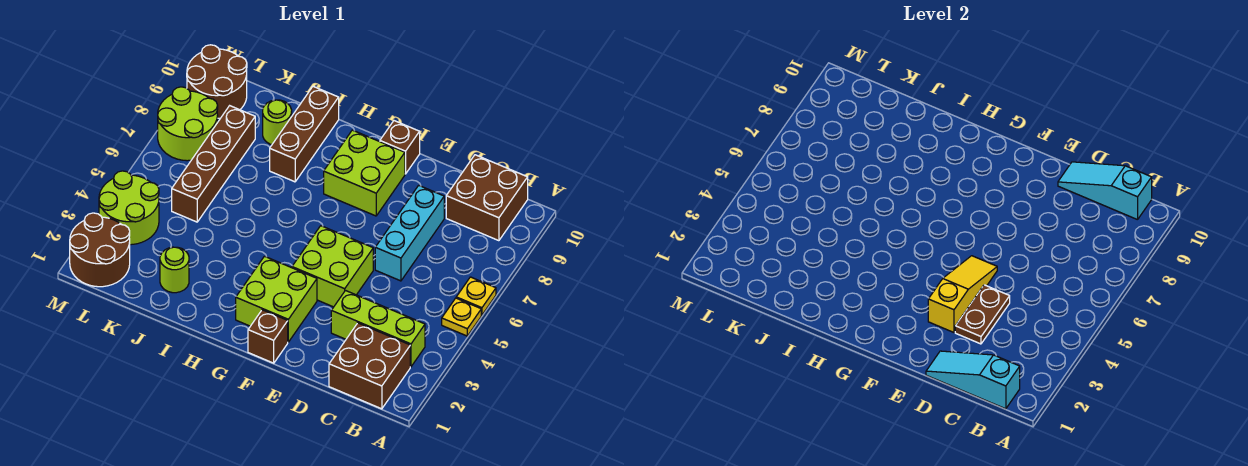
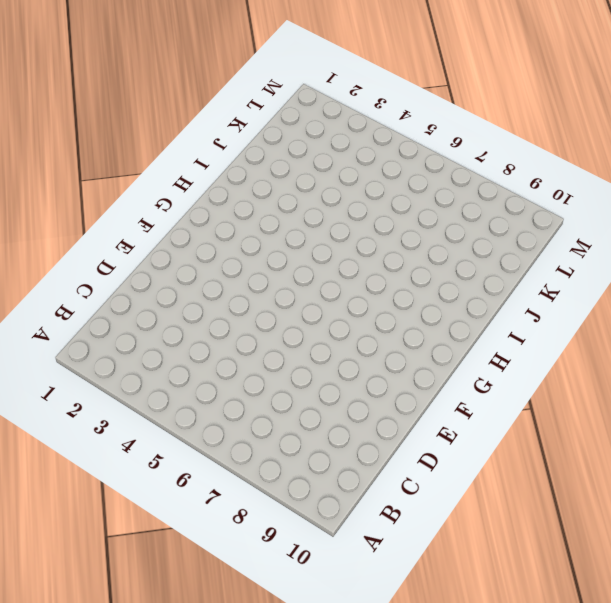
none -> yellow plate A5 level 1
none -> yellow plate A6 level 1
none -> brown brick B1:C2 level 1

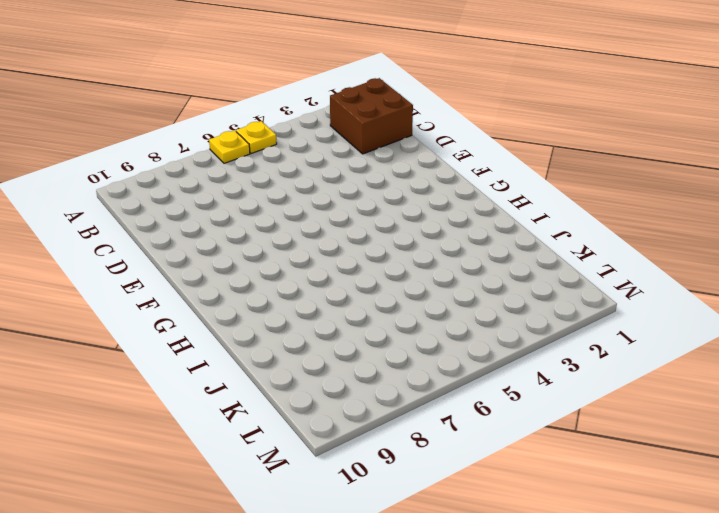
none -> lime brick B3:D3 level 1
none -> brown brick B9:C10 level 1
none -> cyan brick D6:D8 level 1

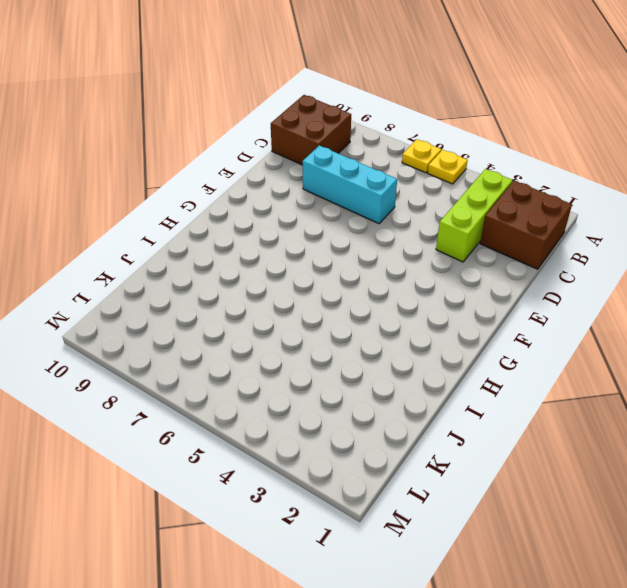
none -> lime brick E4:F5 level 1
none -> brown brick F1 level 1
none -> lime brick F2:G3 level 1

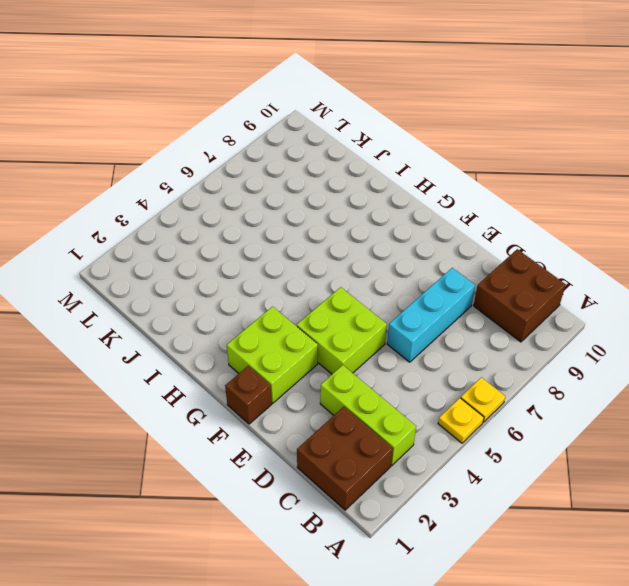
none -> lime brick F8:G9 level 1
none -> brown brick F10 level 1
none -> brown brick I8:I10 level 1

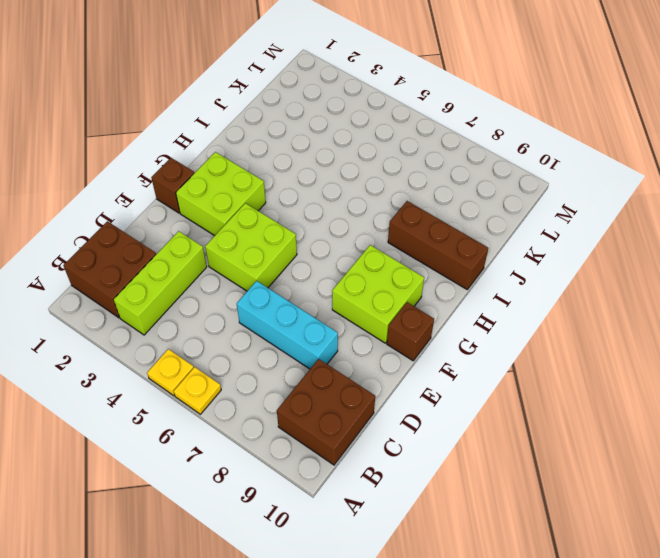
none -> lime round brick J2 level 1
none -> lime round brick J9 level 1
none -> brown brick K5:K8 level 1

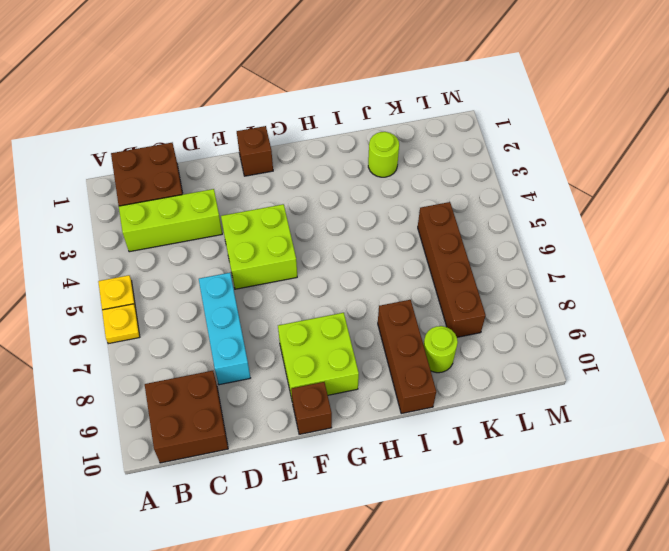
none -> lime brick F2:G3 level 1
none -> brown round brick L1:M2 level 1
none -> lime round brick L3:M4 level 1

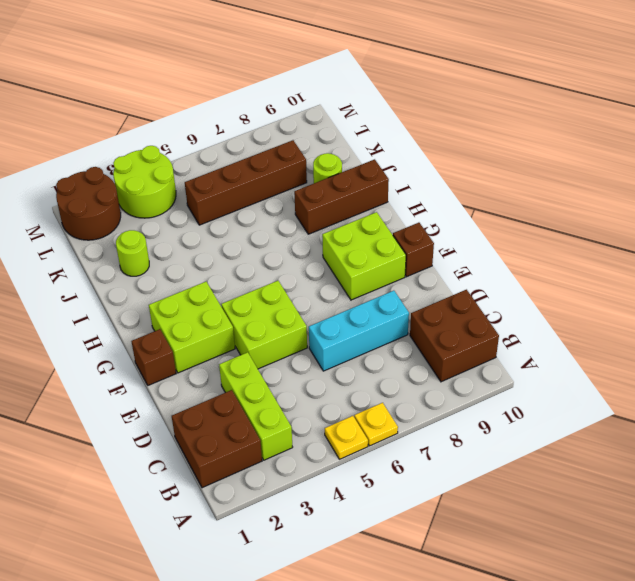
none -> lime round brick L7:M8 level 1
none -> brown round brick L9:M10 level 1
none -> cyan slope B1:D1 level 2 top B

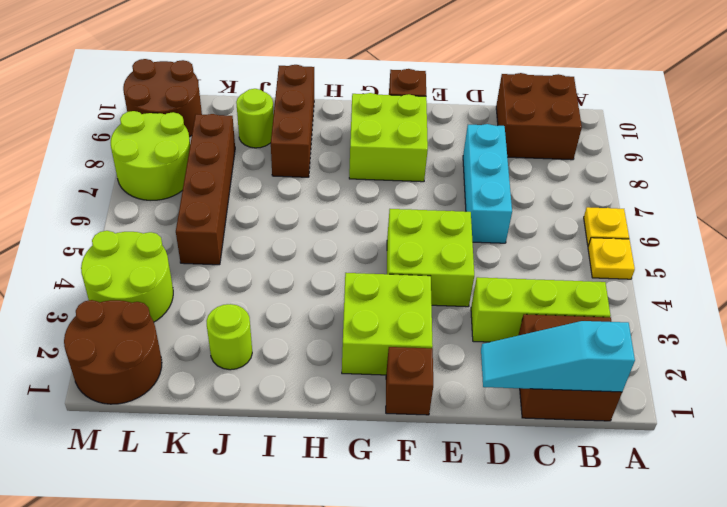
none -> cyan slope B10:D10 level 2 top B
none -> brown plate D3:D4 level 2
none -> yellow slope E3:E5 level 2 top 3

